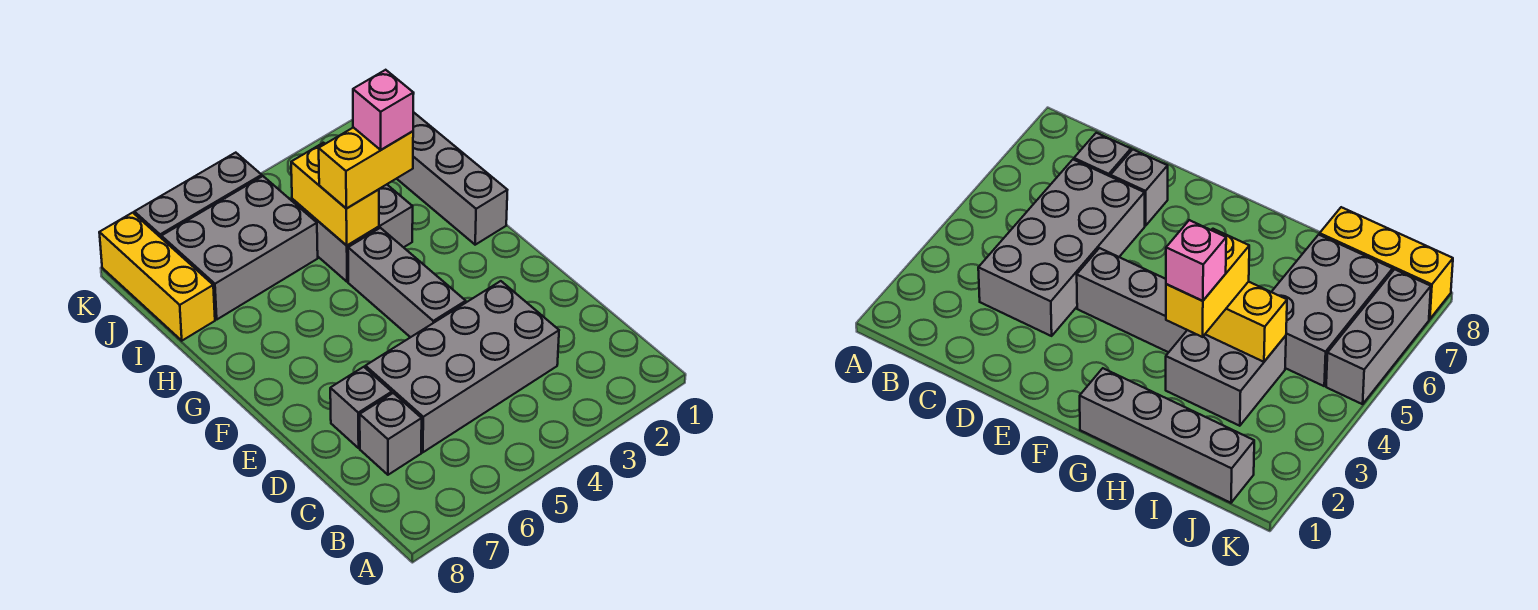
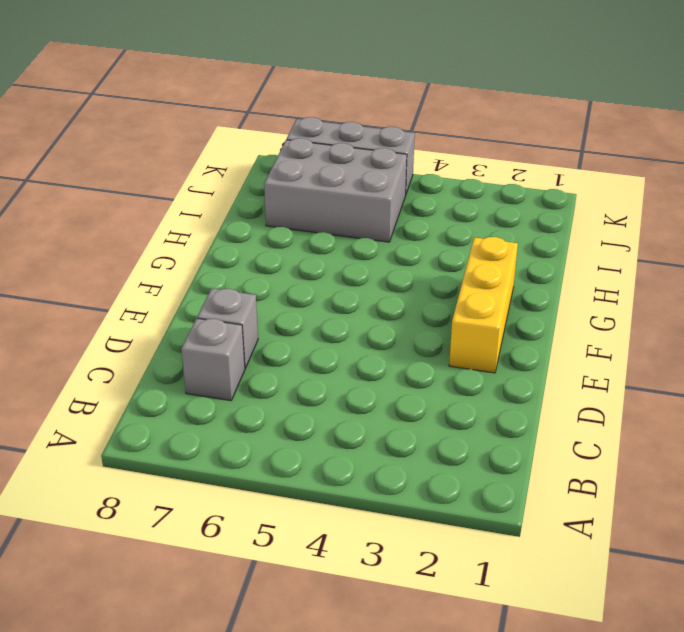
yellow brick E2:G2 level 1 -> yellow brick I8:K8 level 1
none -> grey brick C3:D6 level 1
none -> grey brick E4:G4 level 1
none -> grey brick G1:J1 level 1

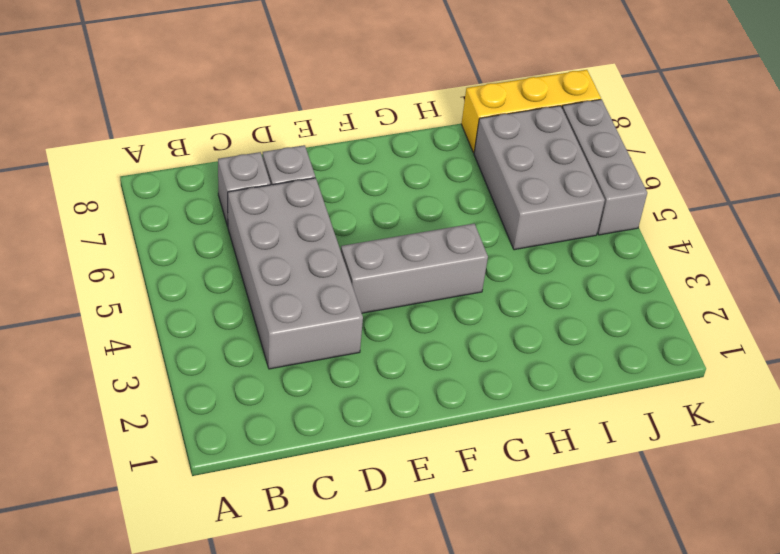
none -> grey brick G1:J1 level 1
none -> grey brick H3:I4 level 1
none -> yellow brick H4:I4 level 2

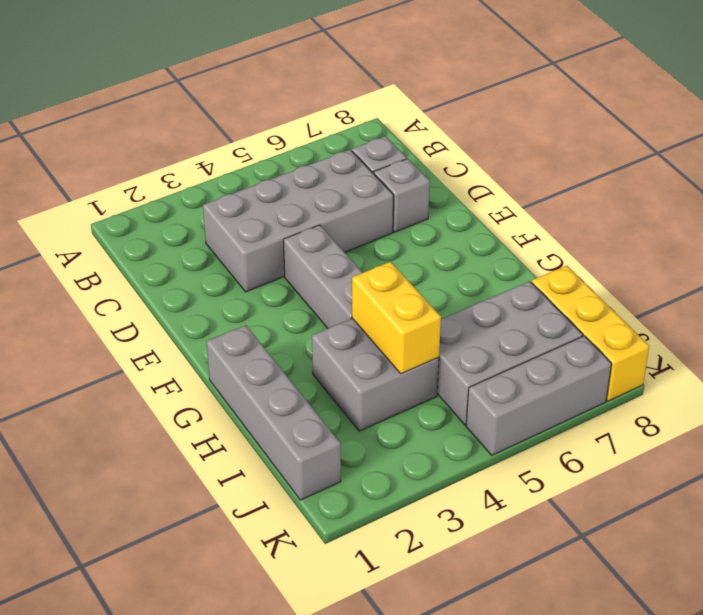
none -> yellow brick H3:H4 level 3
none -> pink brick H3 level 4

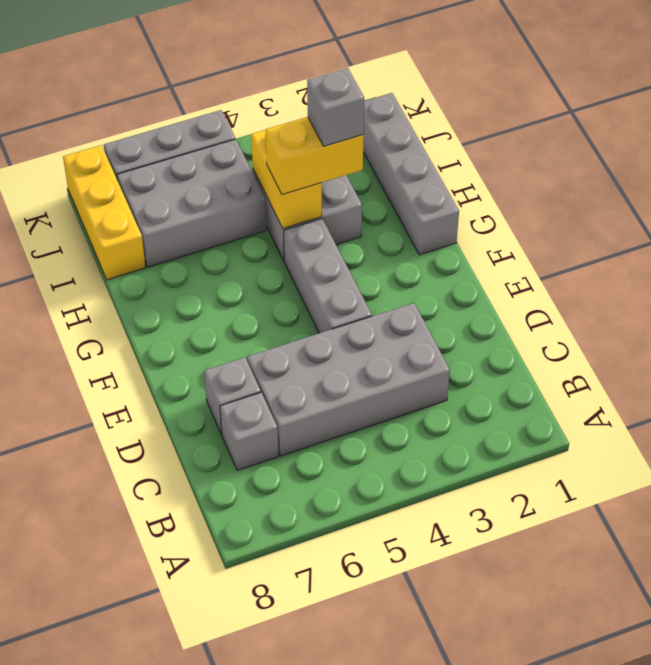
grey brick H3 level 4 -> pink brick H3 level 4

